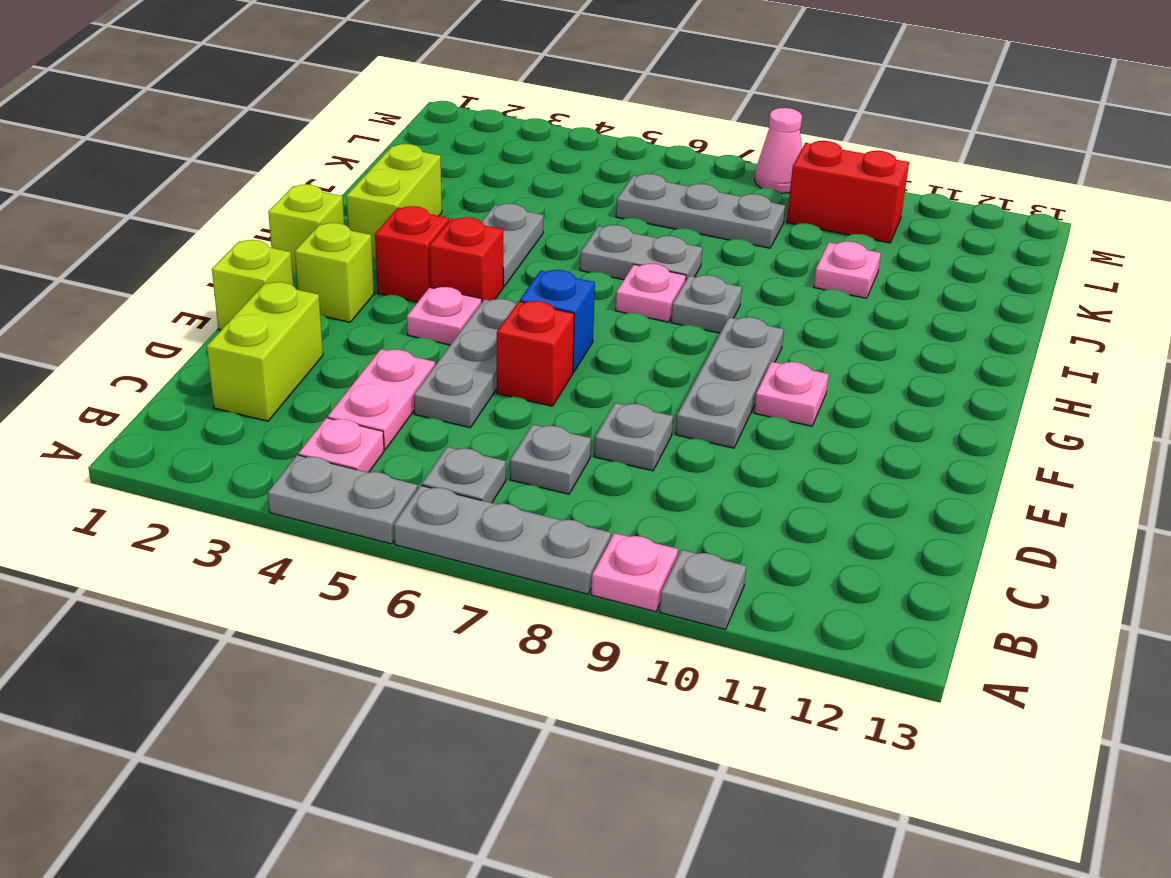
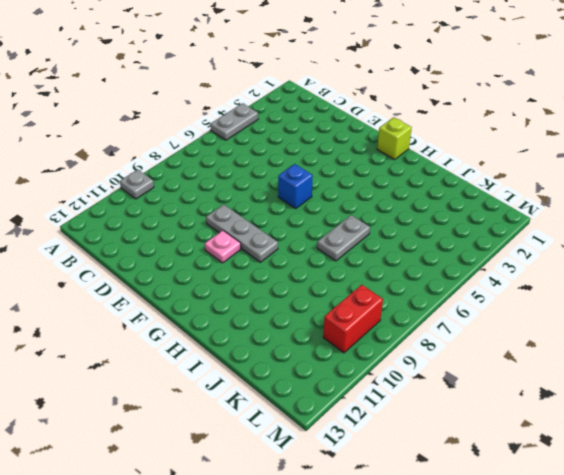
none -> grey plate A6:A8 level 1
none -> pink plate A9 level 1
none -> pink plate B4 level 1
none -> grey plate B6 level 1

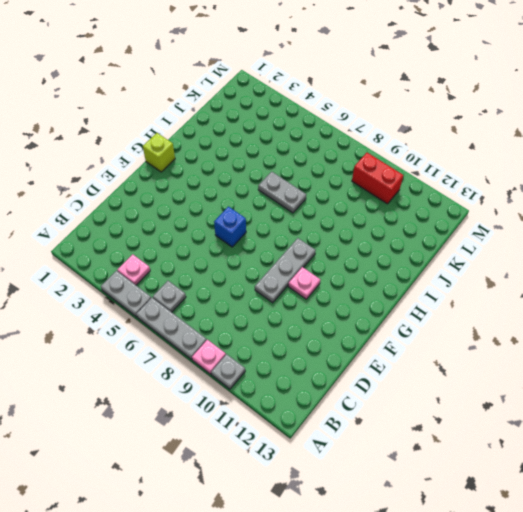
none -> lime brick C2:D2 level 1
none -> pink plate C4:D4 level 1
none -> grey plate C7 level 1
none -> grey plate D5:F5 level 1

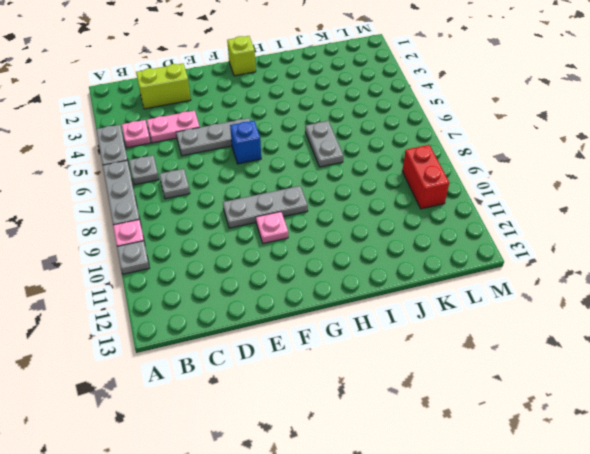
none -> grey plate D8 level 1
none -> lime brick E1 level 1
none -> red brick E6 level 1
none -> lime brick F2 level 1

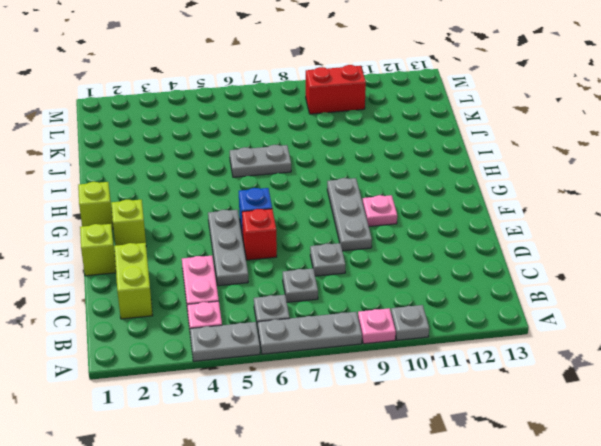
none -> pink plate F4 level 1
none -> red brick G3 level 1
none -> red brick G4 level 1
none -> lime brick H2:I2 level 1

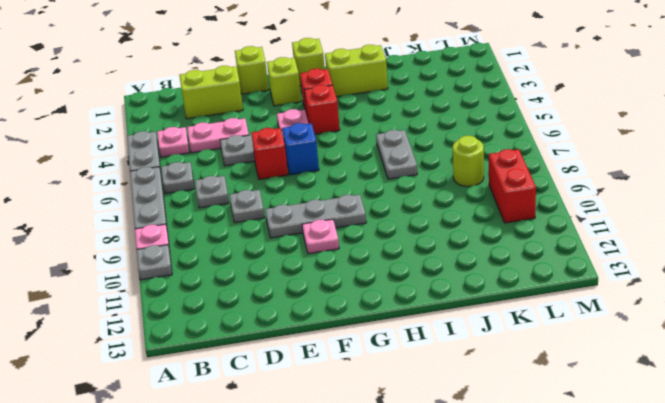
lime round brick K8 level 1 -> grey plate K6:K8 level 1
none -> grey plate H4:I4 level 1
none -> pink plate H7 level 1
none -> grey plate H8 level 1
none -> pink plate J10 level 1

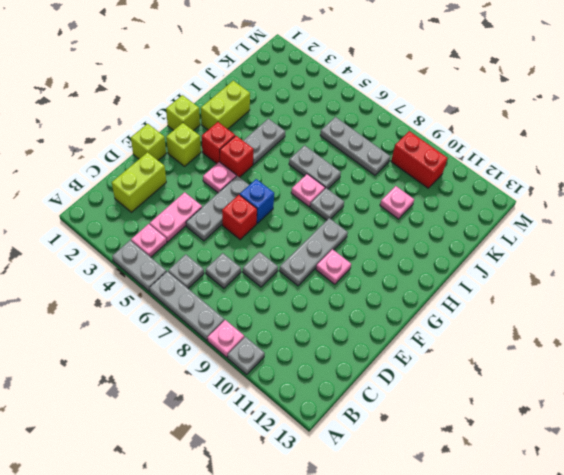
none -> pink cone M8 level 1

